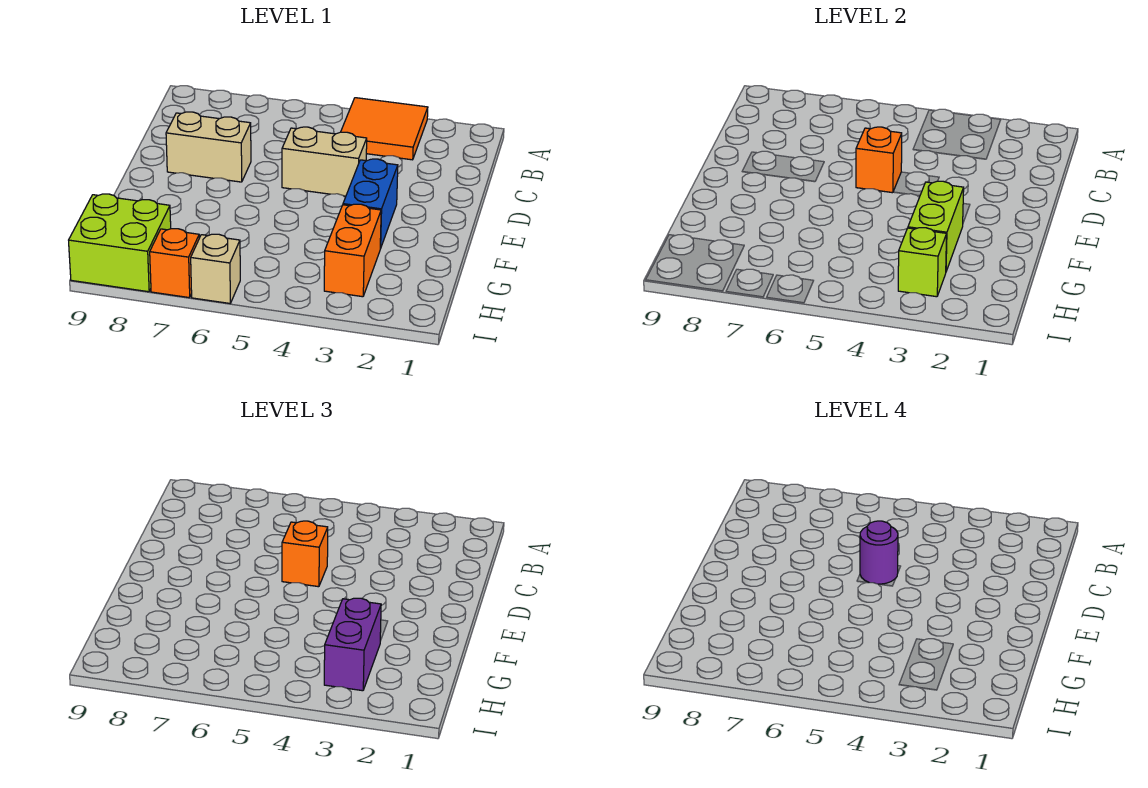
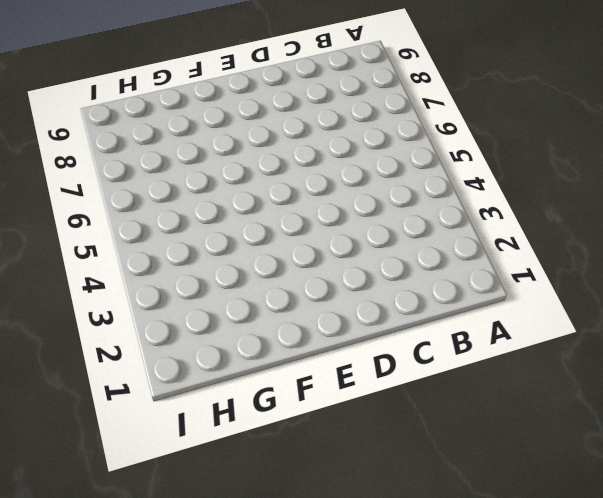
none -> orange tile A3:B4 level 1
none -> tan brick D4:D5 level 1
none -> tan brick D7:D8 level 1

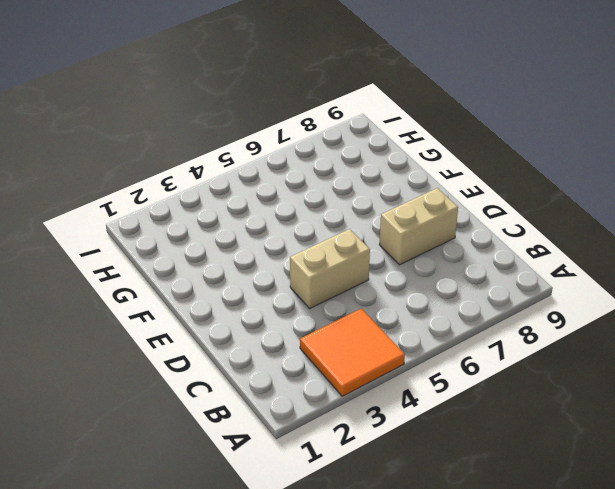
none -> blue brick E3:F3 level 1
none -> orange brick G3:H3 level 1
none -> lime brick H8:I9 level 1

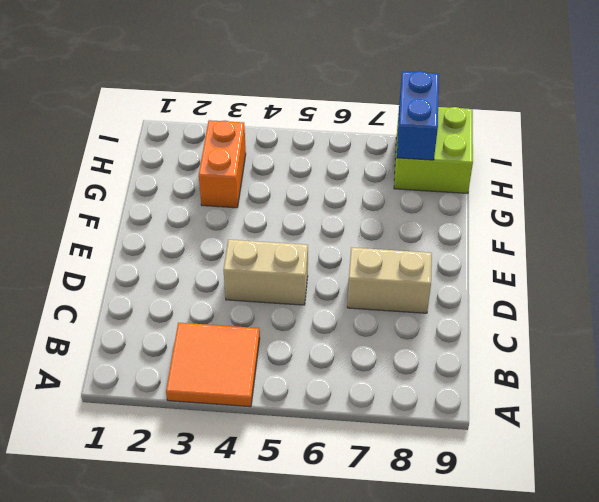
blue brick H8:I8 level 2 -> blue brick E3:F3 level 1
none -> tan brick I6 level 1
none -> orange brick I7 level 1
none -> orange brick D5 level 2

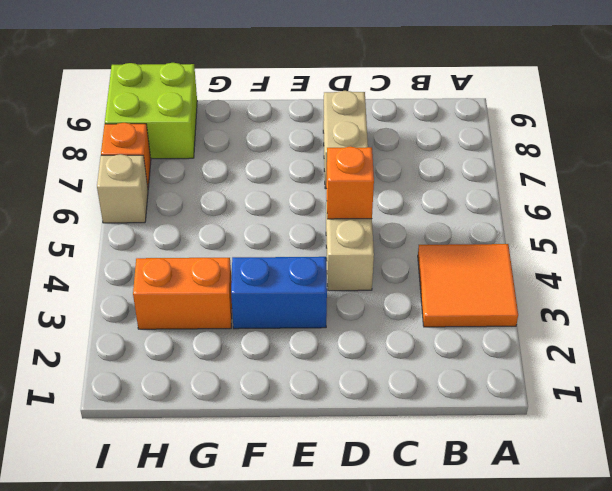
none -> lime brick F3:G3 level 2
none -> lime brick H3 level 2
none -> orange brick D5 level 3

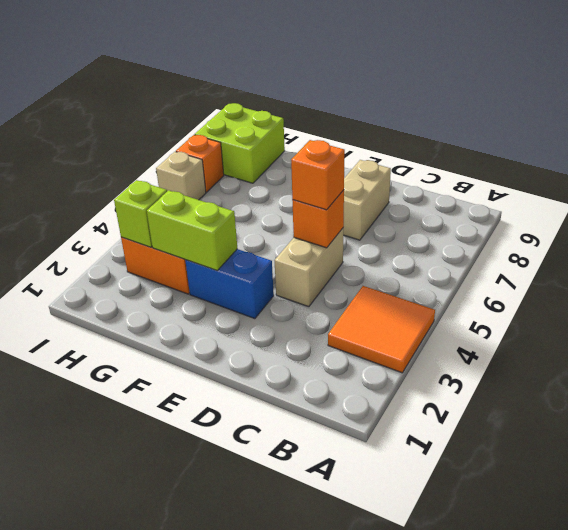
none -> purple brick G3:H3 level 3
none -> purple round brick D5 level 4

